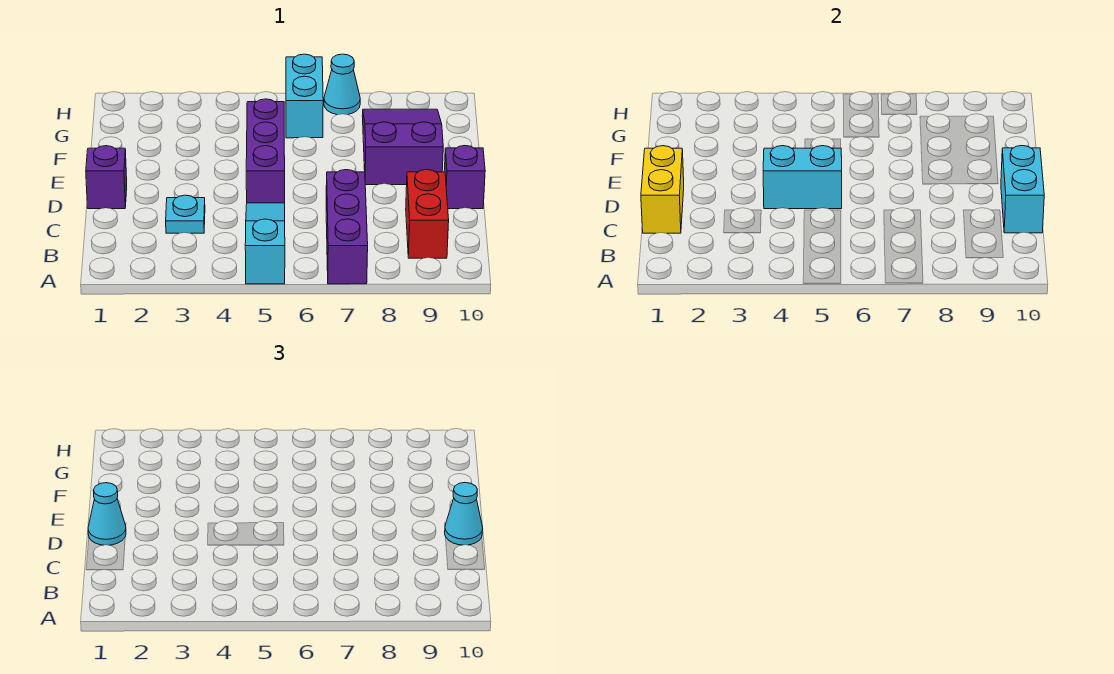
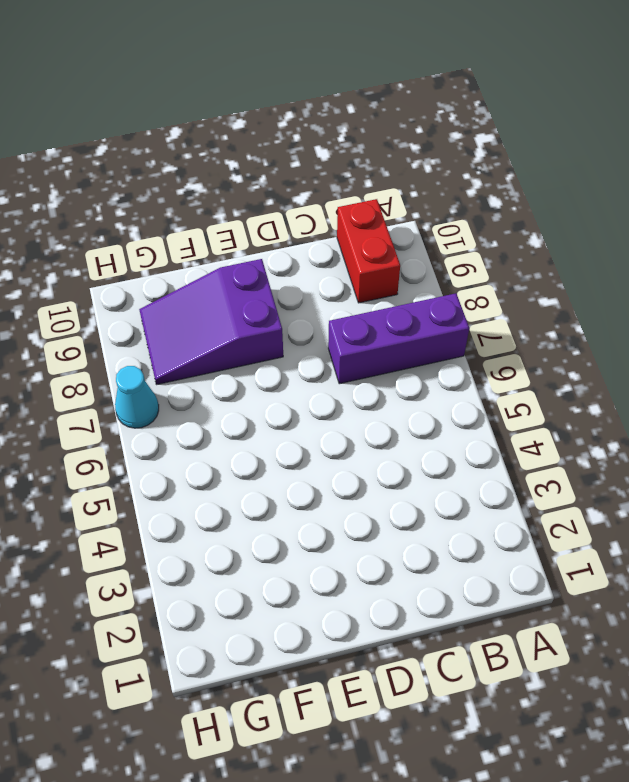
red brick B9:B10 level 1 -> red brick B9:C9 level 1
none -> cyan slope A5:C5 level 1 top A
none -> cyan plate C3 level 1
none -> purple brick D1 level 1

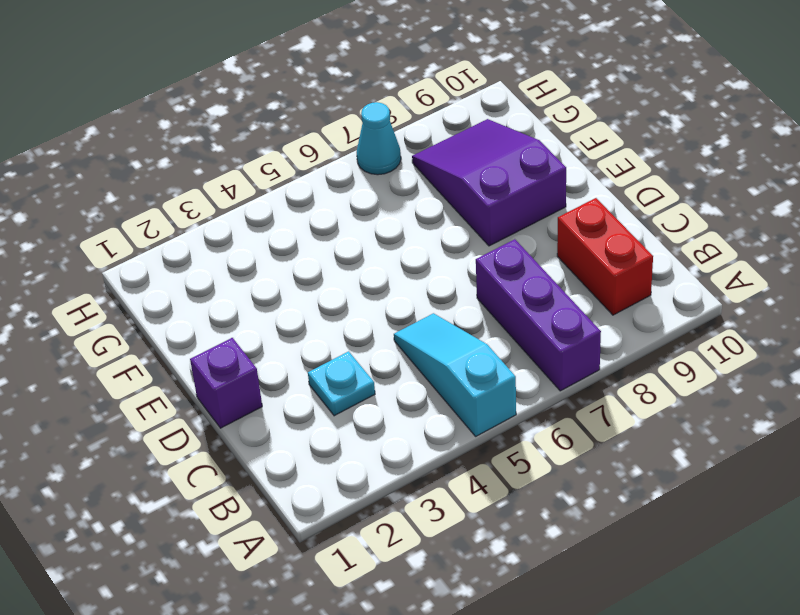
none -> purple brick D5:F5 level 1
none -> purple brick D10 level 1
none -> cyan brick G6:H6 level 1

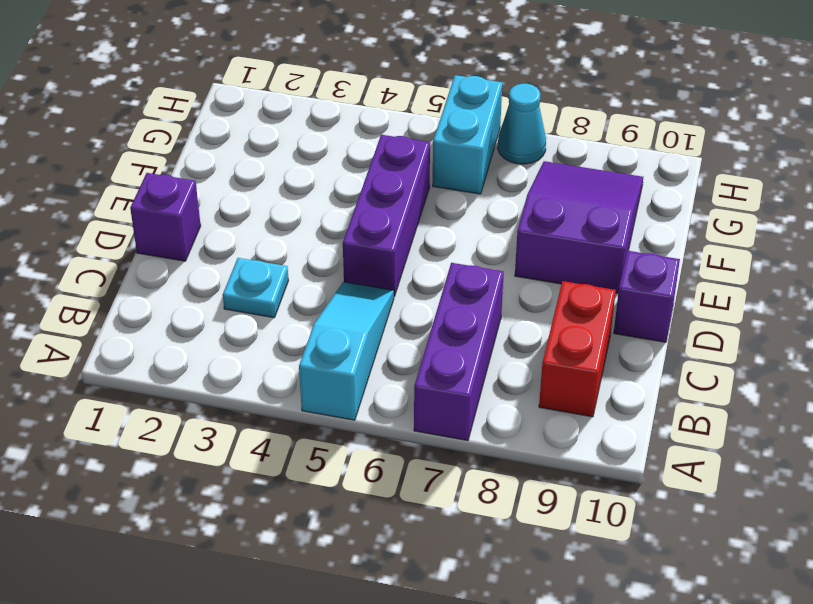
none -> yellow brick C1:D1 level 2
none -> cyan brick C10:D10 level 2
none -> cyan brick D4:D5 level 2

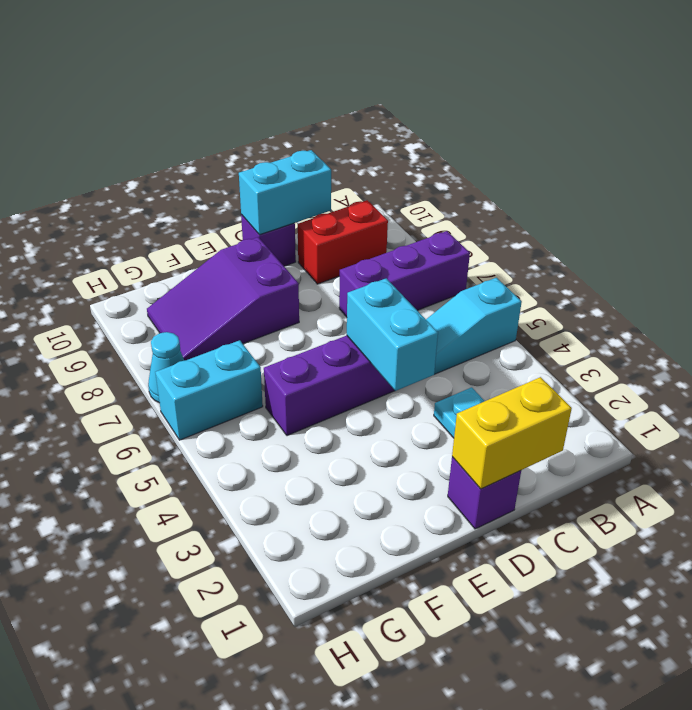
none -> cyan cone D1 level 3
none -> cyan cone D10 level 3

